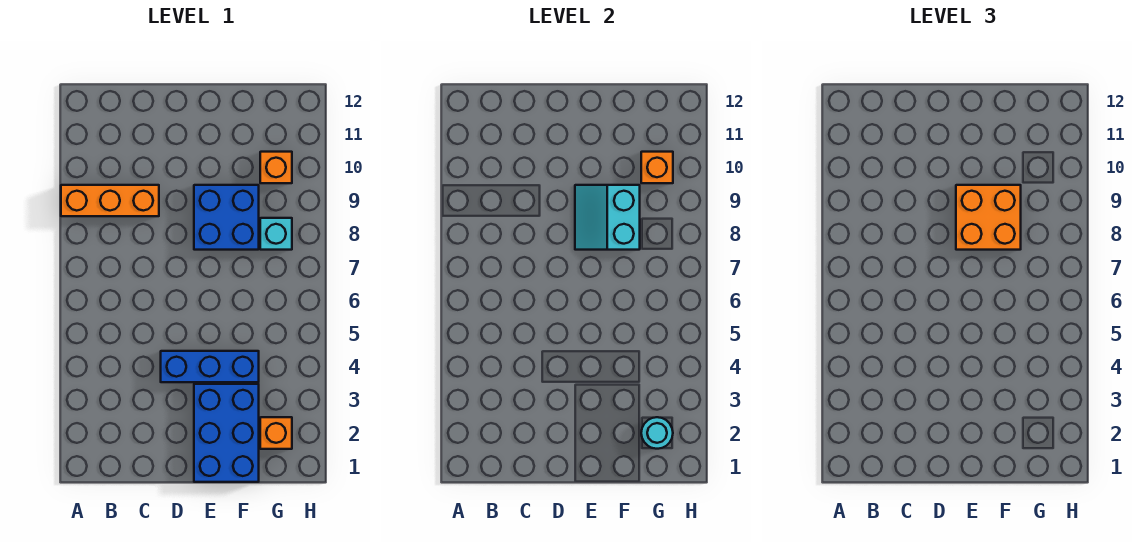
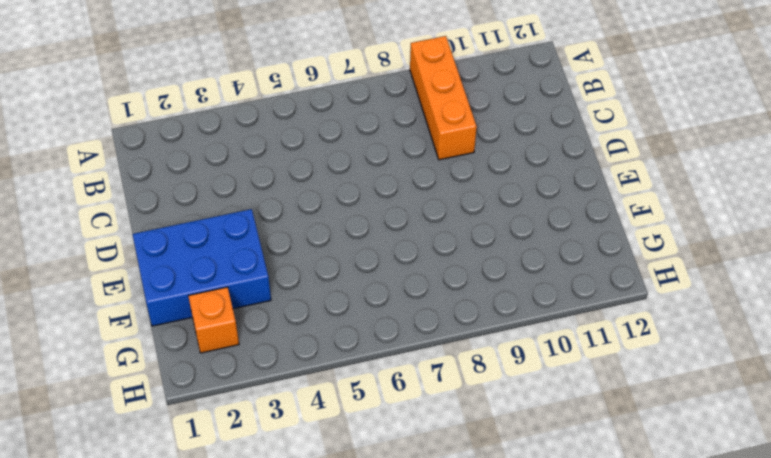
none -> blue brick D4:F4 level 1
none -> blue brick E8:F9 level 1

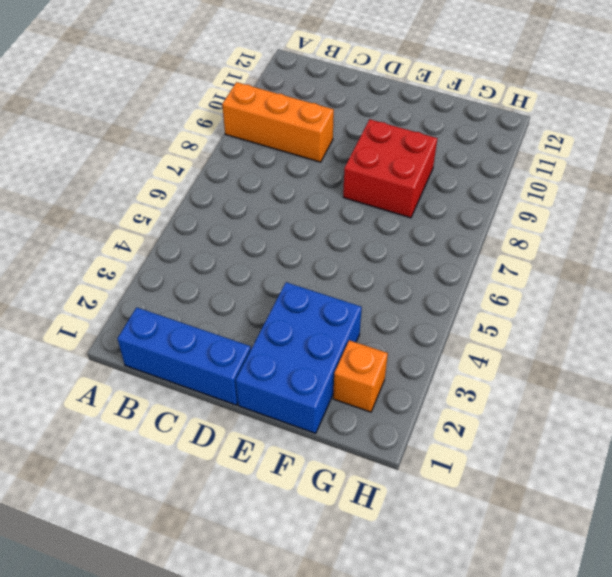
blue brick B1:D1 level 1 -> blue brick D4:F4 level 1
red brick E8:F9 level 1 -> blue brick E8:F9 level 1
none -> cyan brick G8 level 1
none -> orange brick G10 level 1

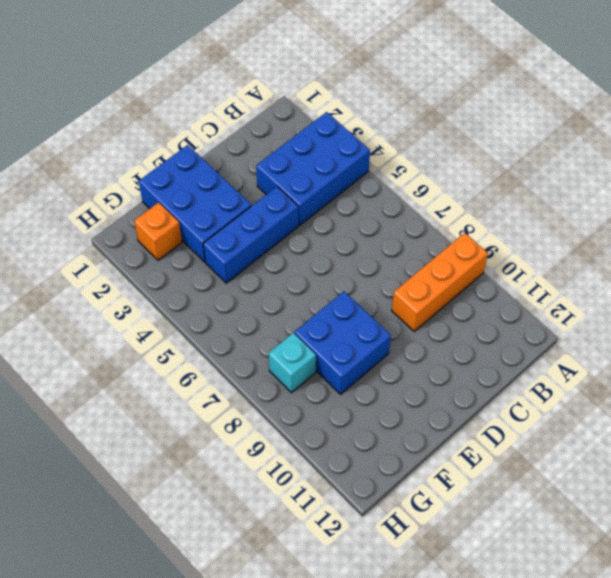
blue brick A3:C4 level 1 -> none
none -> orange brick G10 level 1
none -> cyan slope E8:F9 level 2 top F

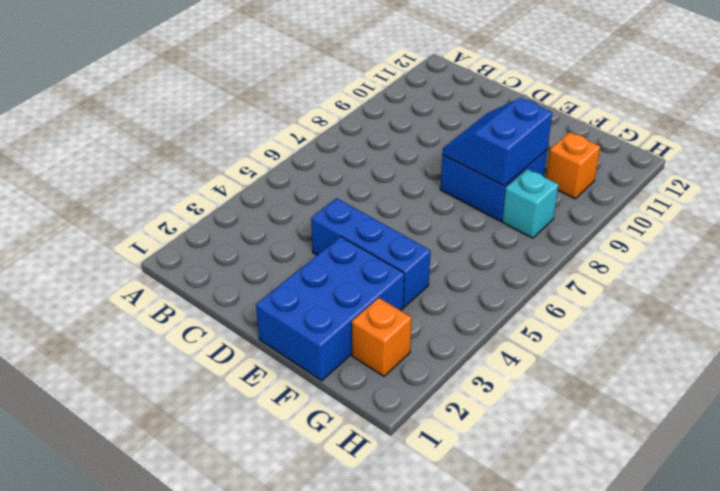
blue slope E8:F9 level 2 top F -> cyan slope E8:F9 level 2 top F
none -> orange brick A9:C9 level 1
none -> cyan round brick G2 level 2

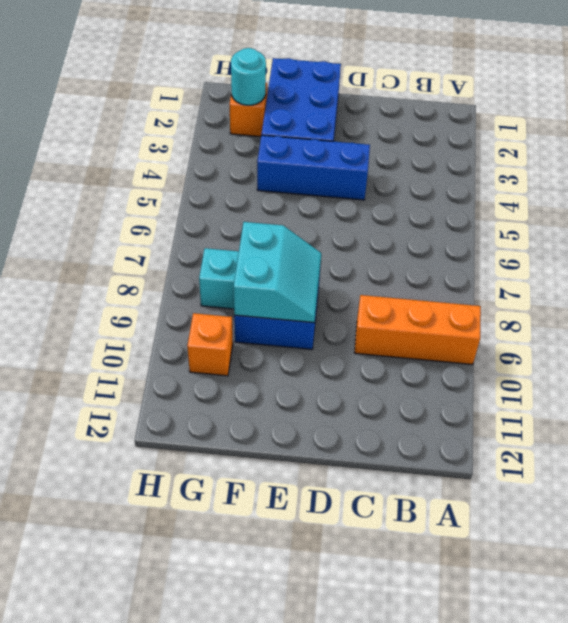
none -> orange brick G10 level 2
none -> orange brick E8:F9 level 3

